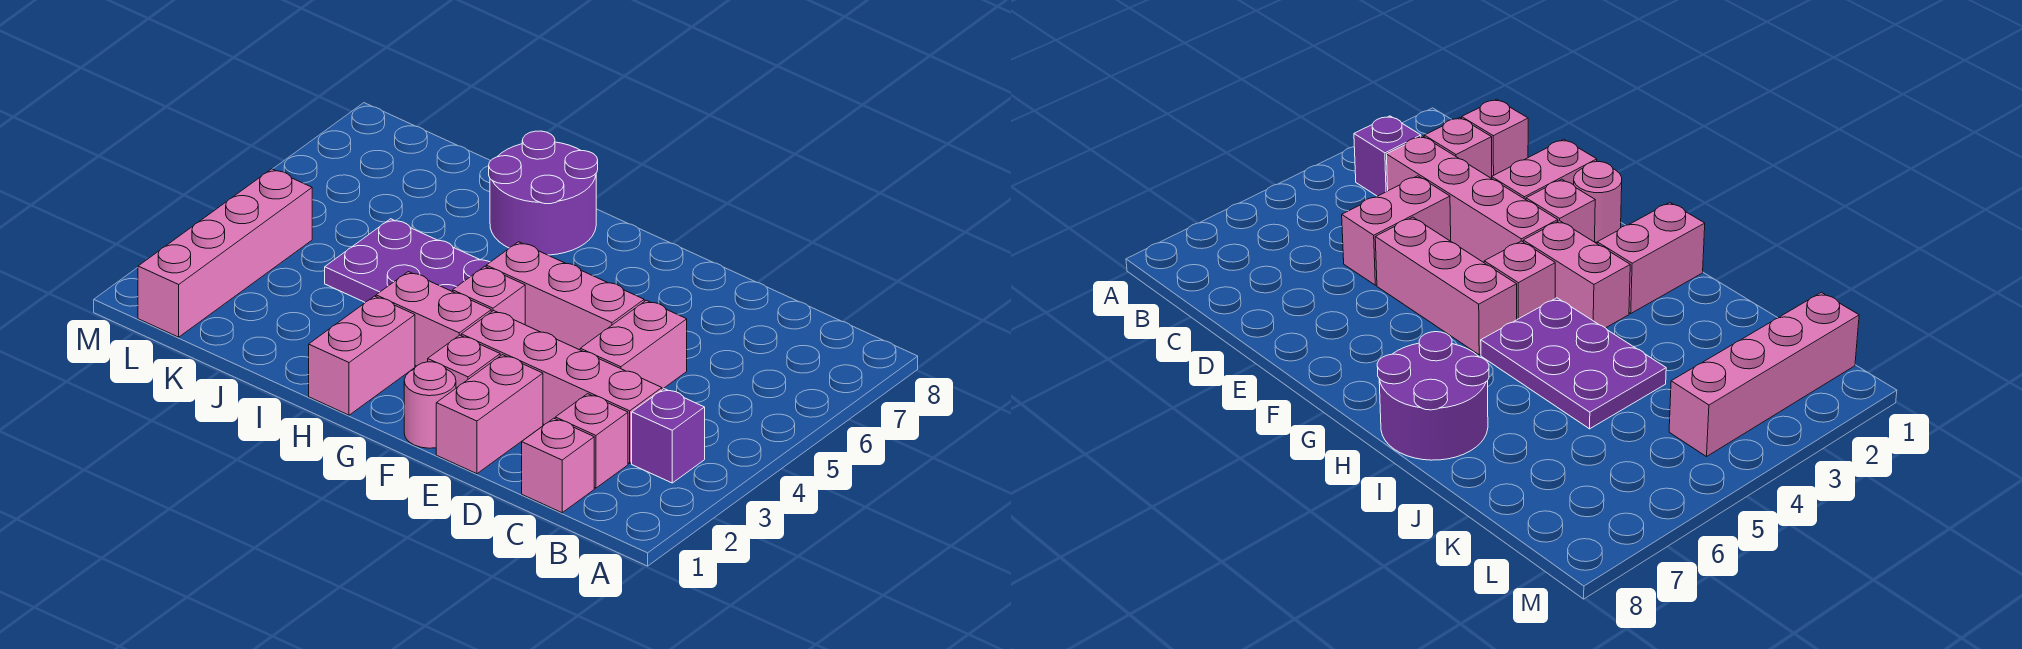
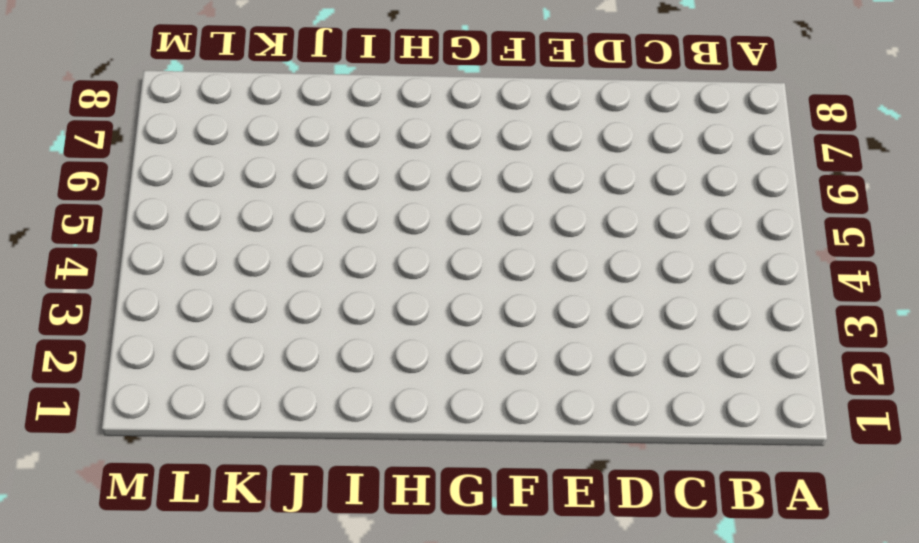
none -> purple brick B3 level 1
none -> pink brick C1 level 1
none -> pink brick C2 level 1

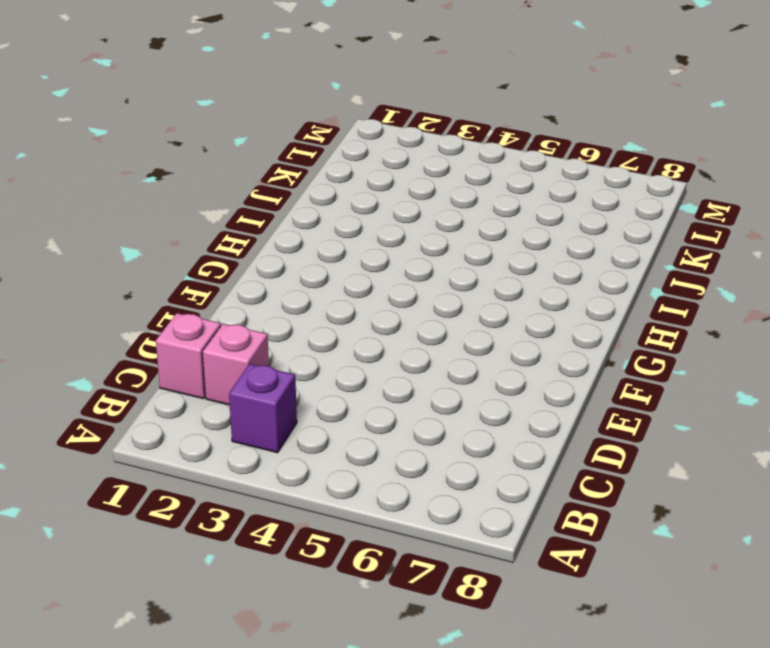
none -> pink brick C3:F3 level 1
none -> pink brick D4:D5 level 1
none -> pink brick E1:E2 level 1

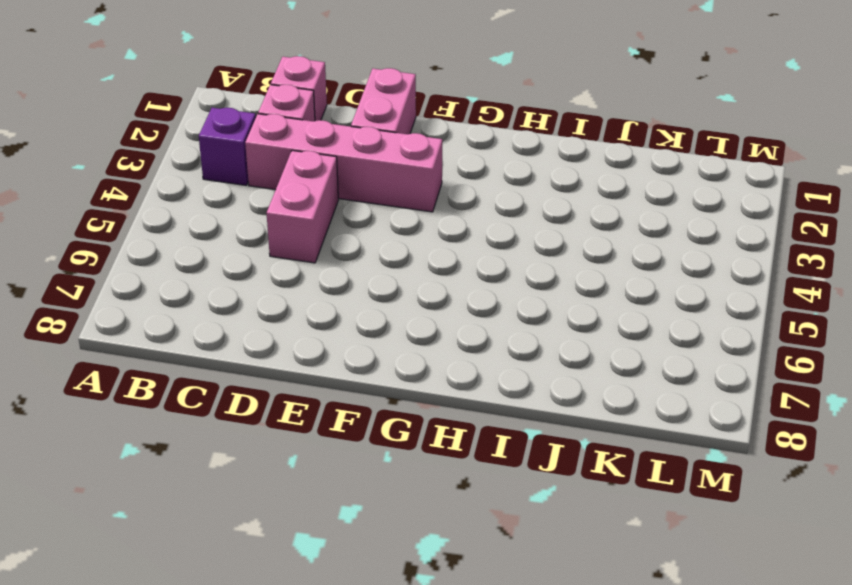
none -> pink brick E5:G5 level 1
none -> pink round brick F1 level 1
none -> pink brick F2 level 1

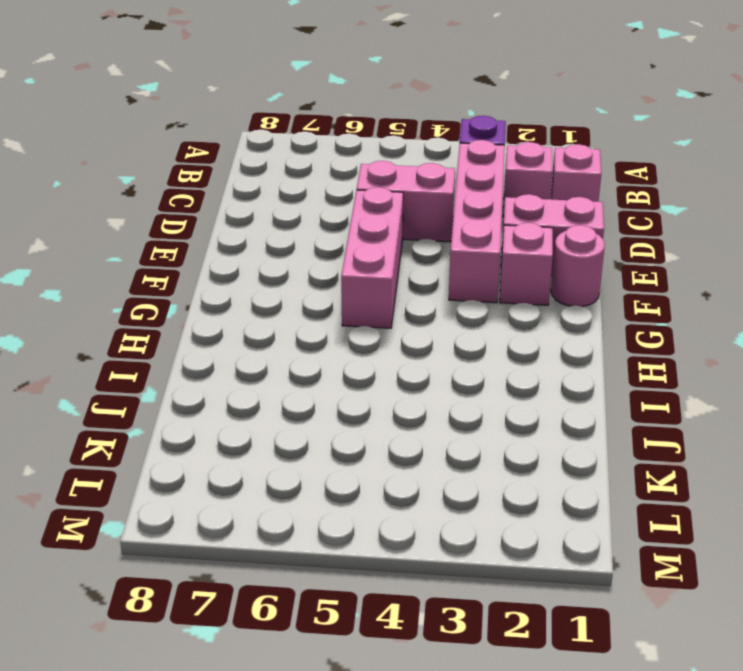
none -> pink brick G3:H3 level 1
none -> pink brick G4 level 1
none -> pink brick H1:H2 level 1

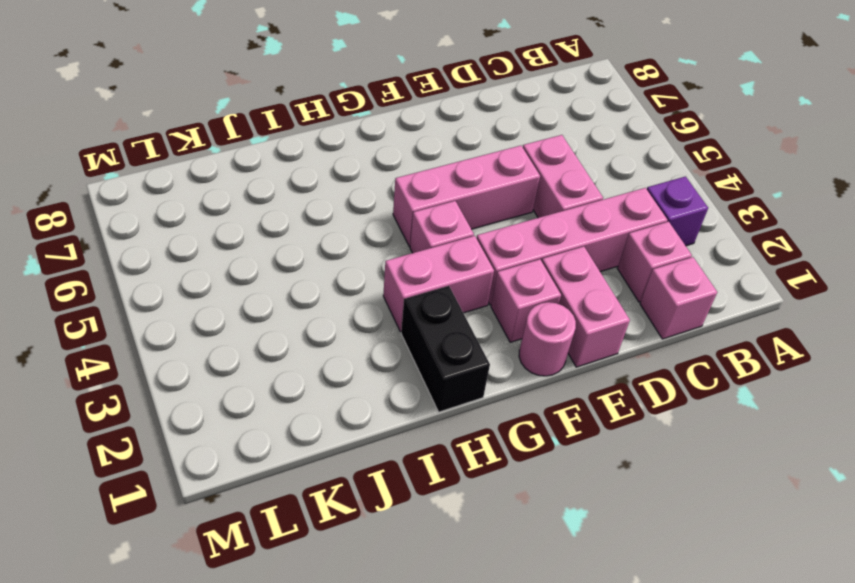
black brick H1:H2 level 1 -> pink brick H1:H2 level 1
none -> purple plate H4:J5 level 1
none -> purple round brick H7:I8 level 1
none -> pink brick L1:L4 level 1

